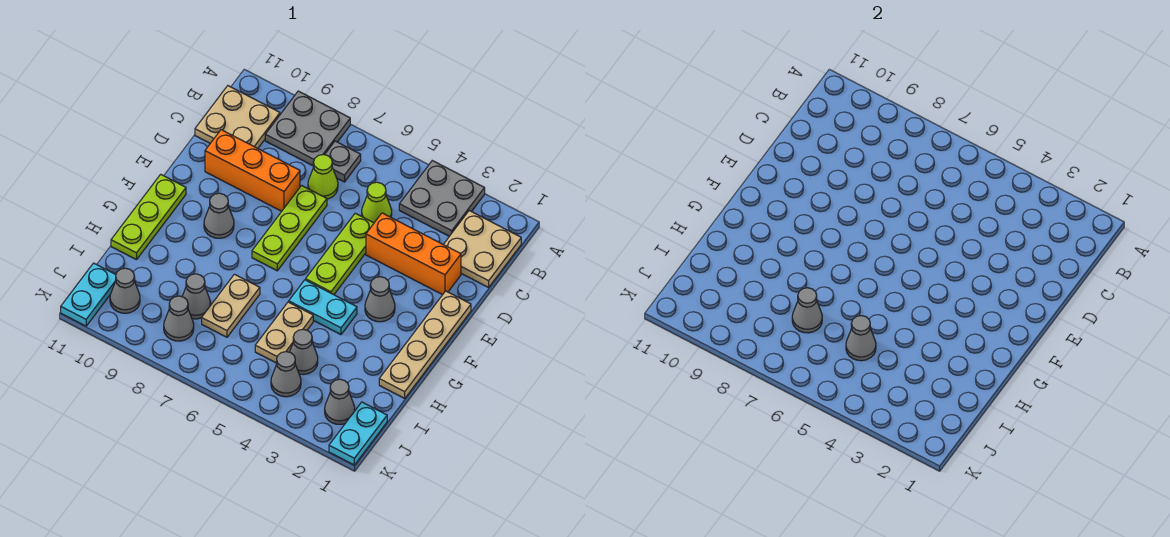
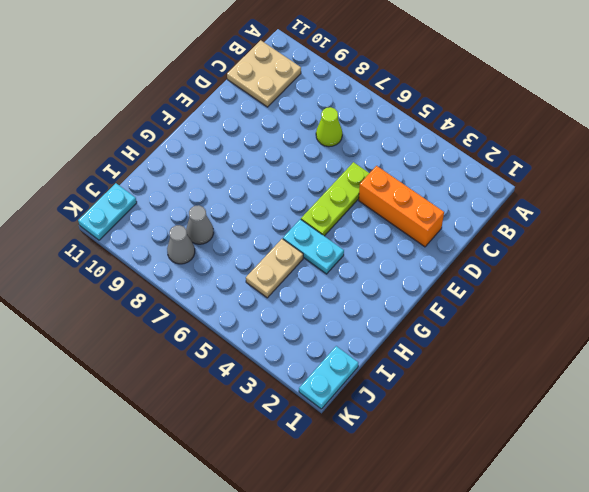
none -> grey plate A3:B4 level 1
none -> grey plate A8:B9 level 1
none -> tan plate B1:C2 level 1

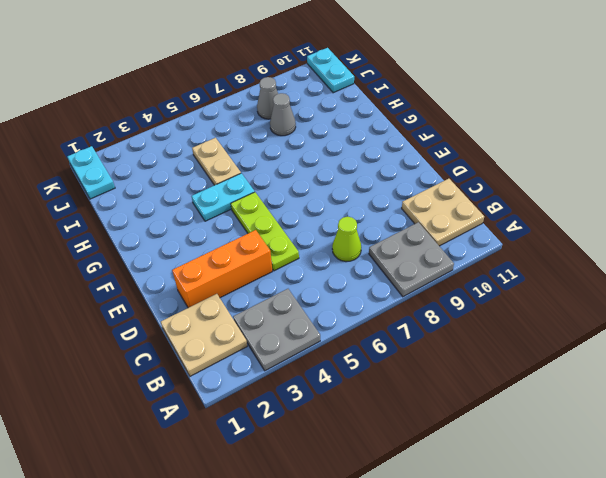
none -> grey plate B7 level 1
none -> lime cone C5 level 1
none -> lime plate D7:F7 level 1

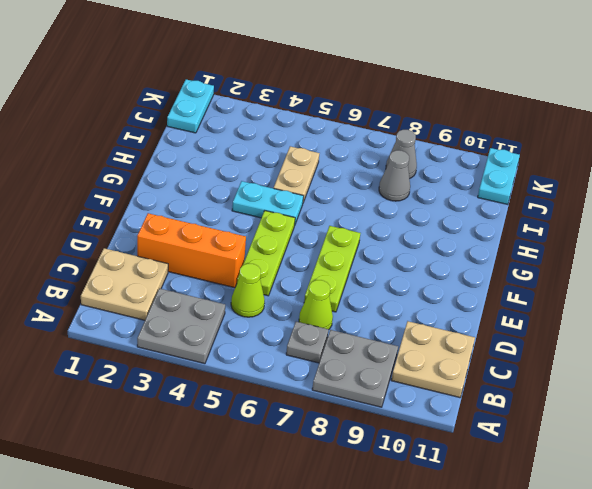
none -> orange brick D8:D10 level 1
none -> tan plate E1:H1 level 1
none -> grey cone F3 level 1

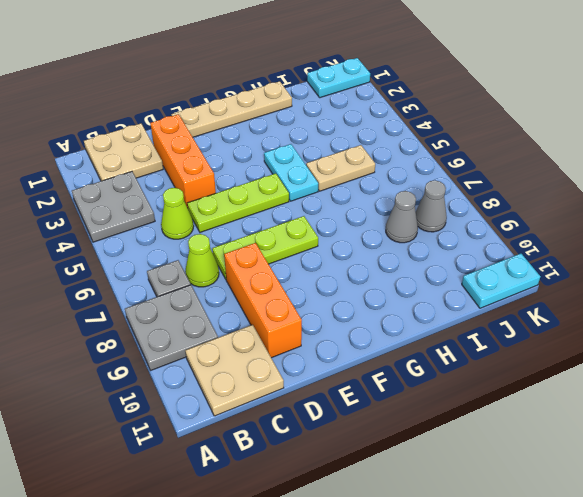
none -> grey cone F3 level 1
none -> grey cone F9 level 1
none -> lime plate F11:H11 level 1

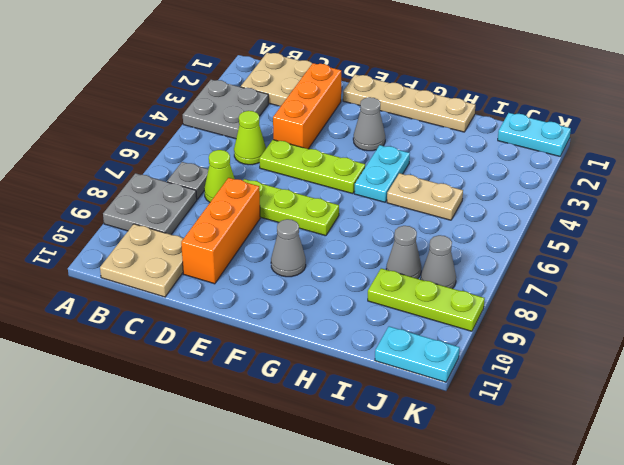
lime plate I9:K9 level 1 -> lime plate F11:H11 level 1
none -> tan plate H7:I7 level 1
none -> grey cone I4 level 1
none -> grey cone J2 level 1

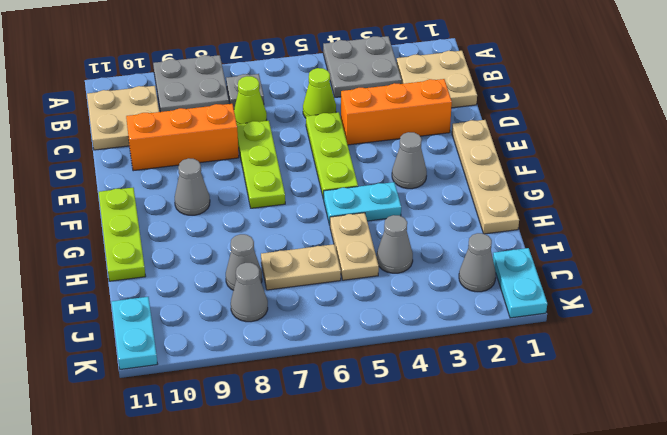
tan plate I6:I7 level 1 -> tan plate H7:I7 level 1
none -> grey cone J4 level 1
none -> grey cone J10 level 1
none -> grey cone I5 level 2

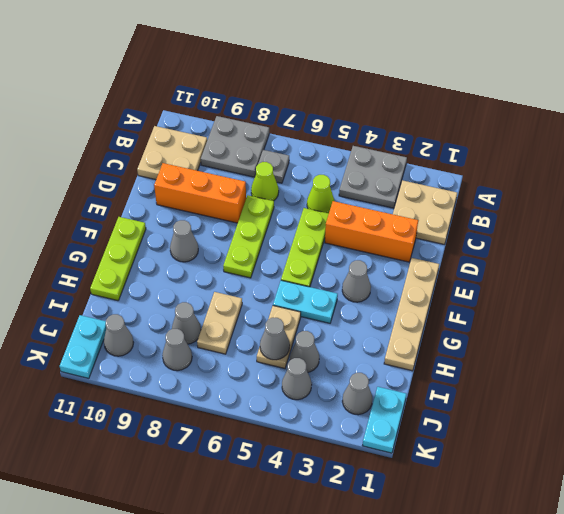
none -> grey cone I7 level 2

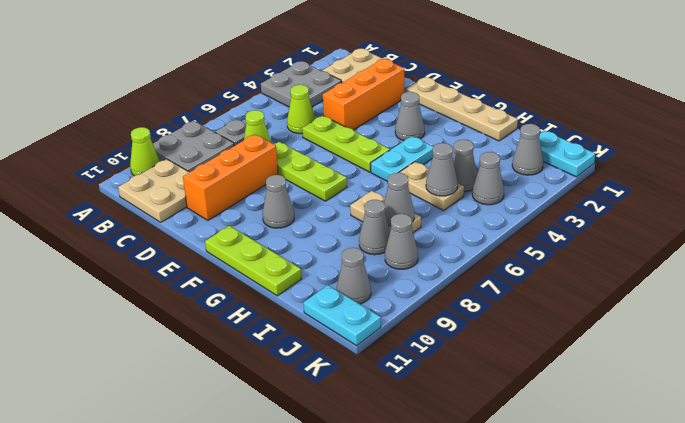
lime cone A10 level 1 -> none

